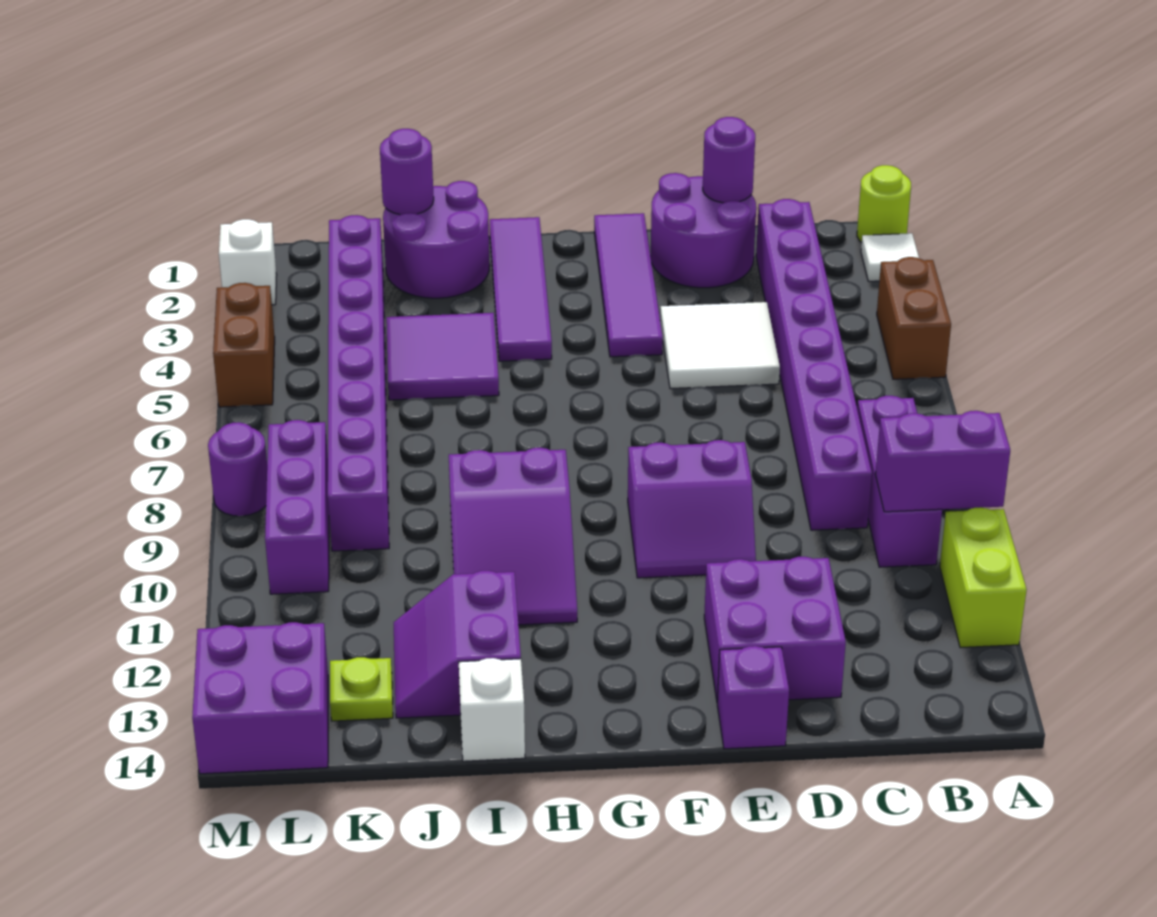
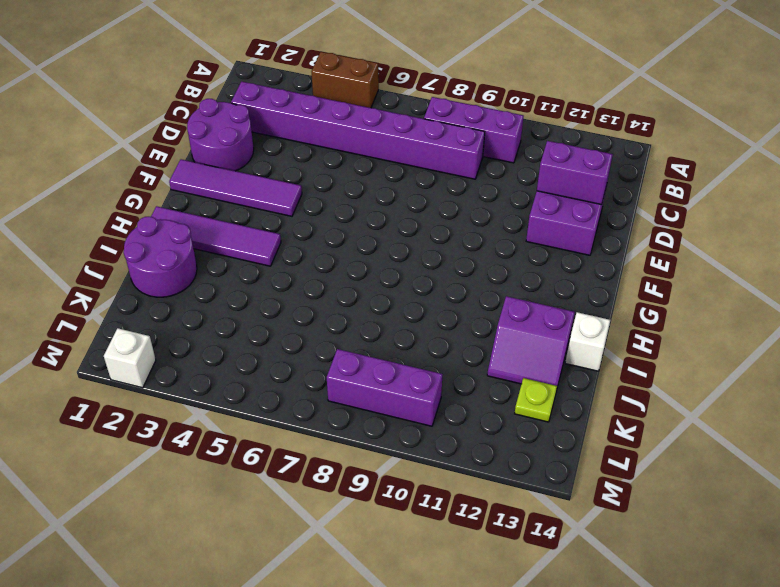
purple brick D12:D13 level 2 -> purple brick A10:B10 level 2
none -> lime round brick A1 level 1
none -> white tile A2 level 1
none -> lime brick A11:A12 level 1

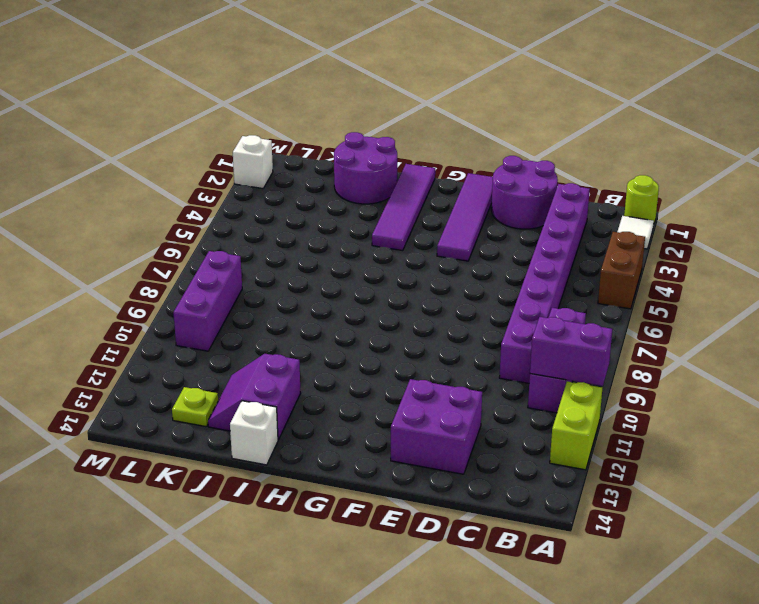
none -> white tile D4:E5 level 1
none -> purple slope E9:F10 level 1 top 9
none -> purple brick E14 level 1

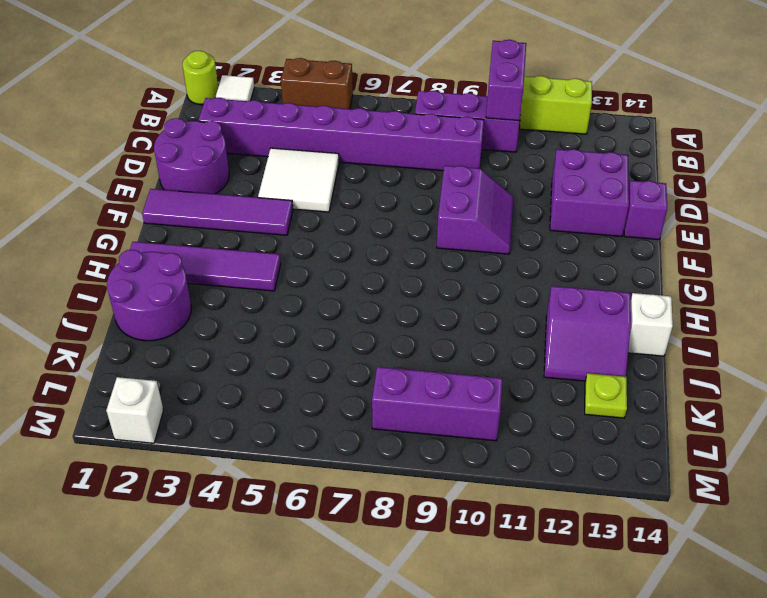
none -> purple slope H9:I11 level 1 top 9
none -> purple tile I4:J5 level 1
none -> purple brick K2:K9 level 1

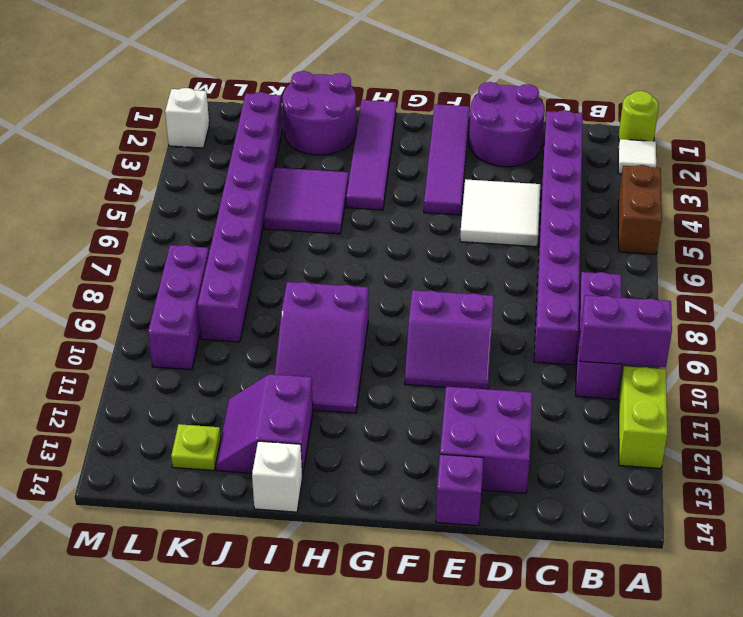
none -> purple brick L13:M14 level 1
none -> brown brick M4:M5 level 1
none -> purple round brick M8 level 1

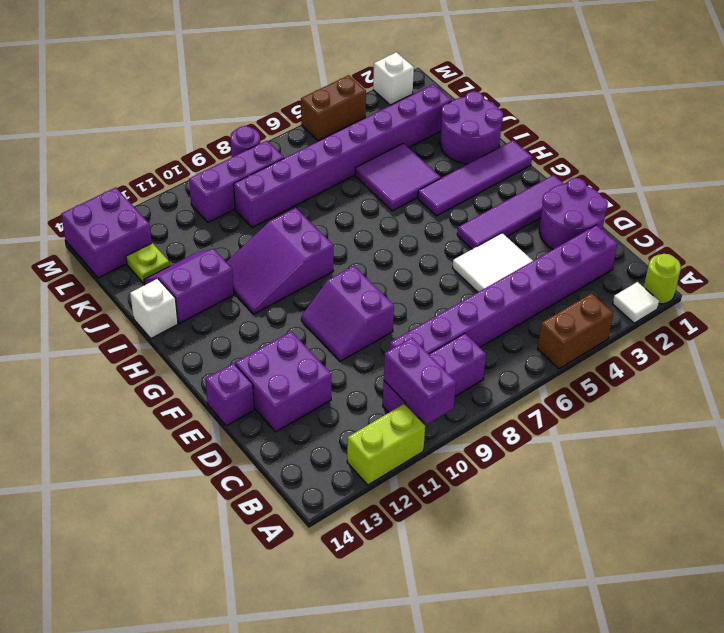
none -> purple round brick D1 level 2
none -> purple round brick J1 level 2

